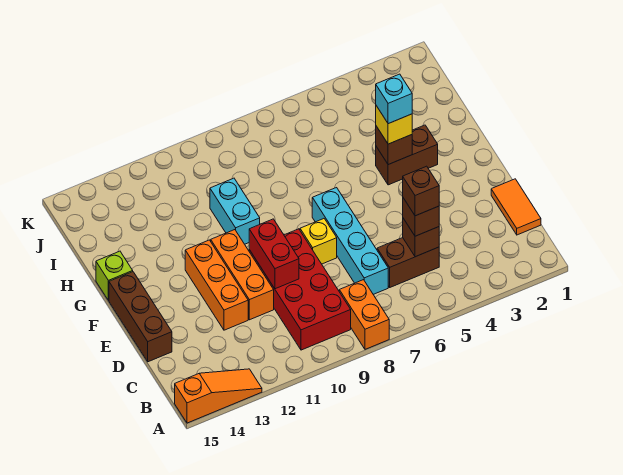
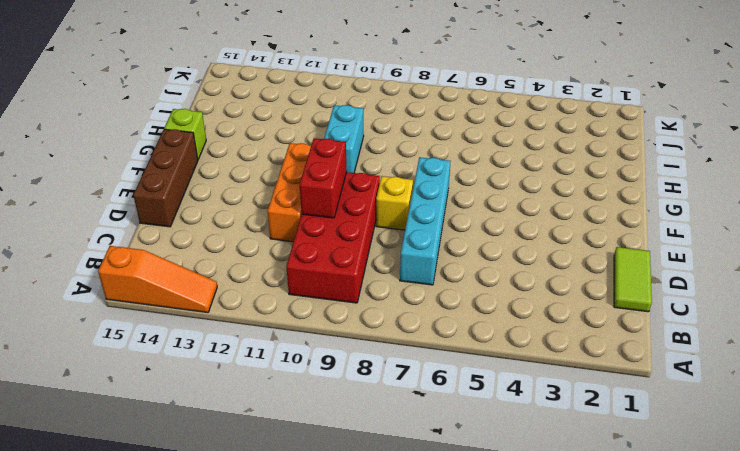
lime tile C1:D1 level 1 -> orange tile C1:D1 level 1
none -> orange brick A8:B8 level 1
none -> brown brick C5:C6 level 1
none -> orange brick D12:F12 level 1

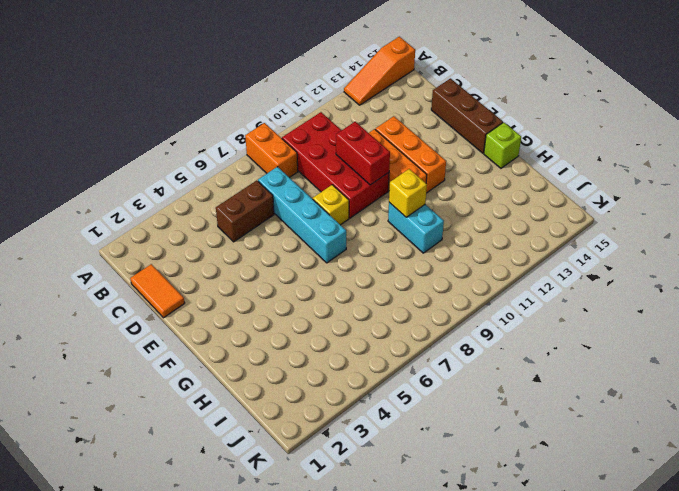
yellow brick G10 level 2 -> yellow brick G4 level 3
none -> brown brick G3:G4 level 1
none -> brown brick C5 level 2
none -> brown brick G4 level 2

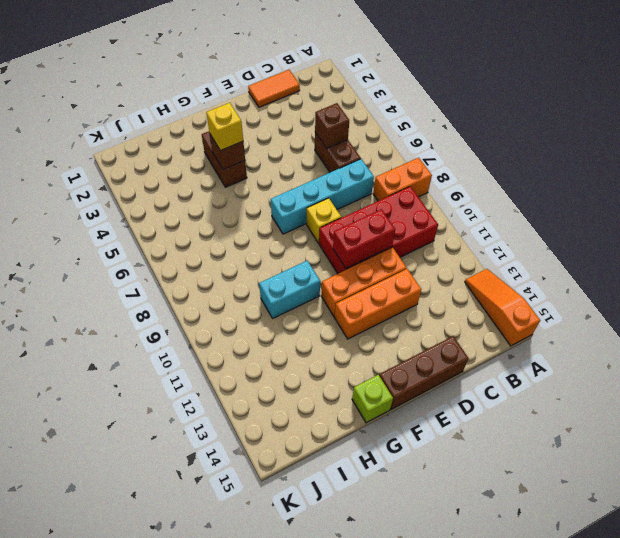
none -> brown brick C5 level 3
none -> brown brick C5 level 4
none -> cyan brick G4 level 4

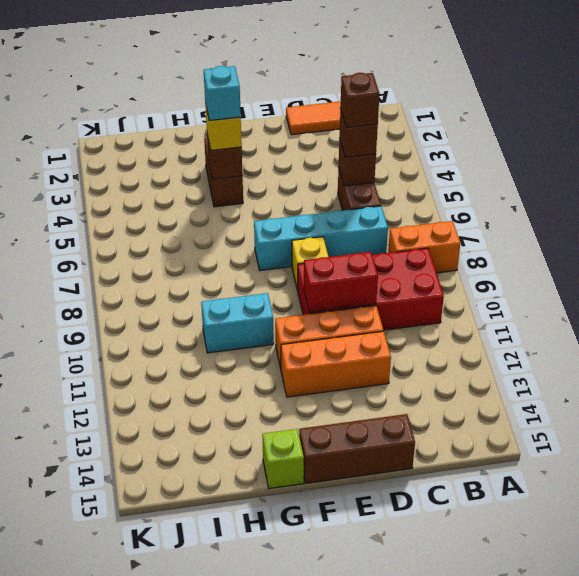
none -> orange slope A13:A15 level 1 top 15

